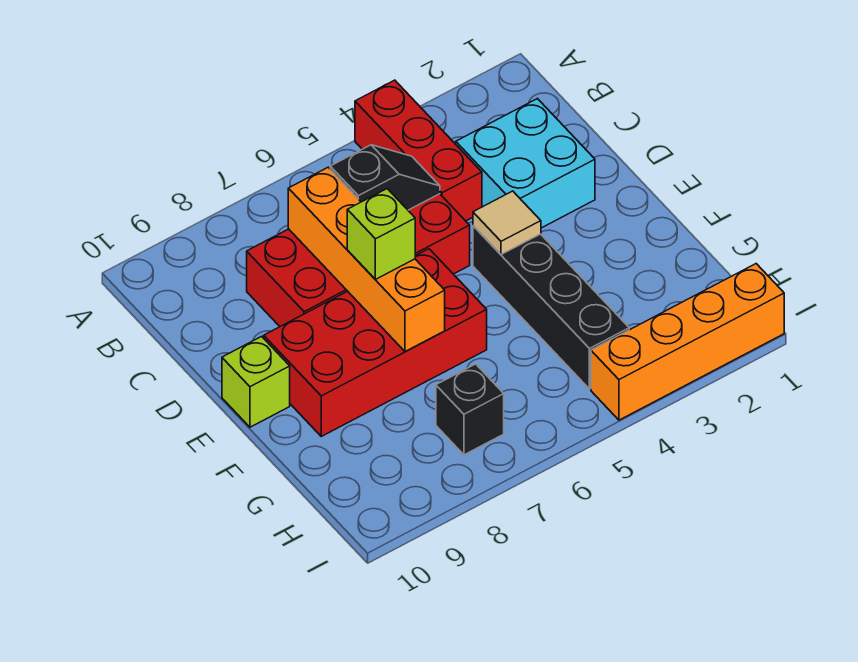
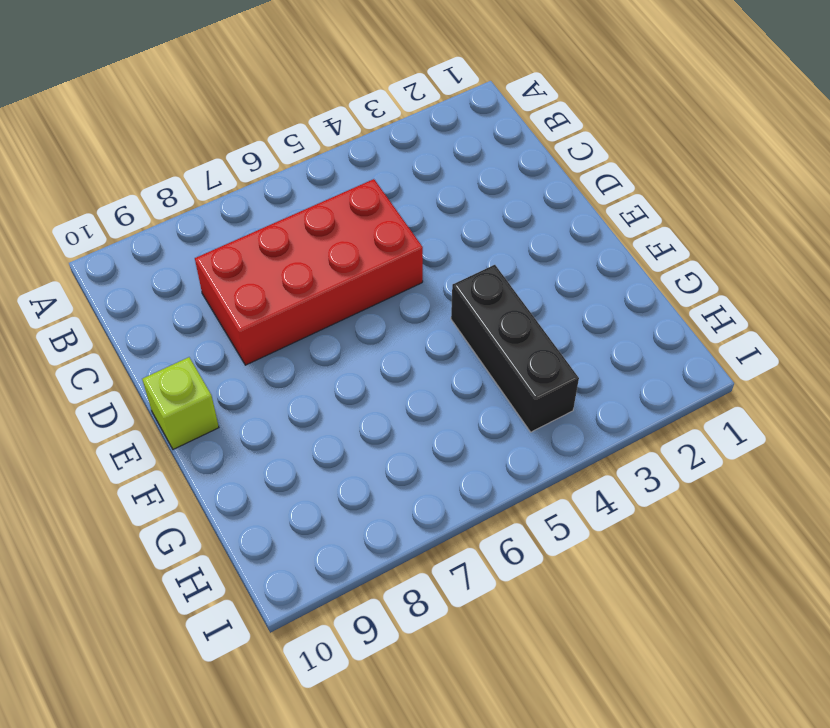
black brick F4:H4 level 1 -> black brick E4:H4 level 1
none -> red brick A4:C4 level 1
none -> cyan brick C2:D3 level 1
none -> red brick E6:F9 level 1

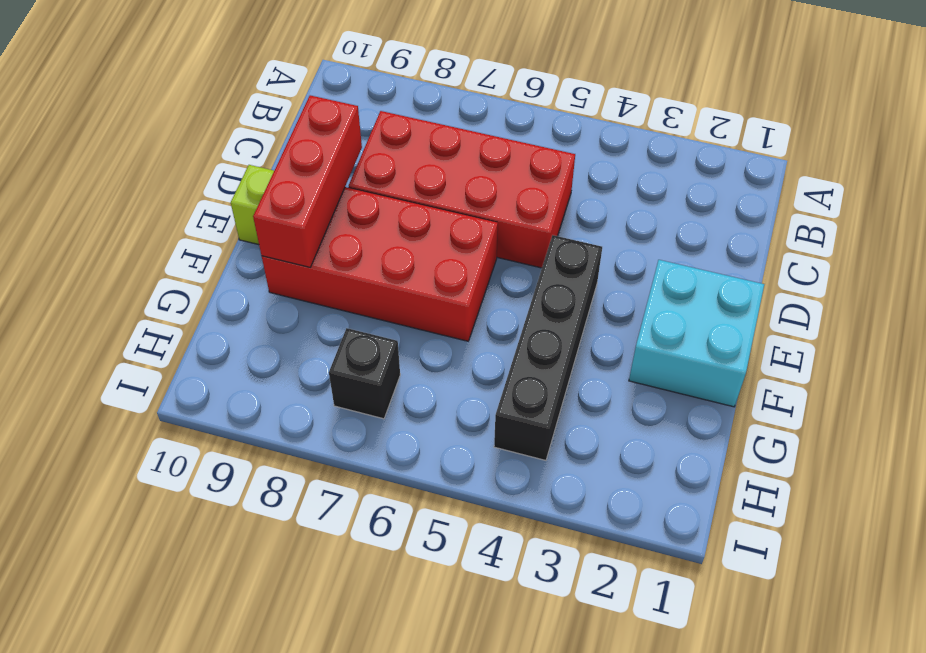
red brick D9:F9 level 2 -> red brick A4:C4 level 1
cyan brick E1:F2 level 1 -> cyan brick C2:D3 level 1
none -> orange brick I1:I4 level 1
none -> black slope C5:C6 level 2 top 6
none -> orange brick C7:F7 level 2

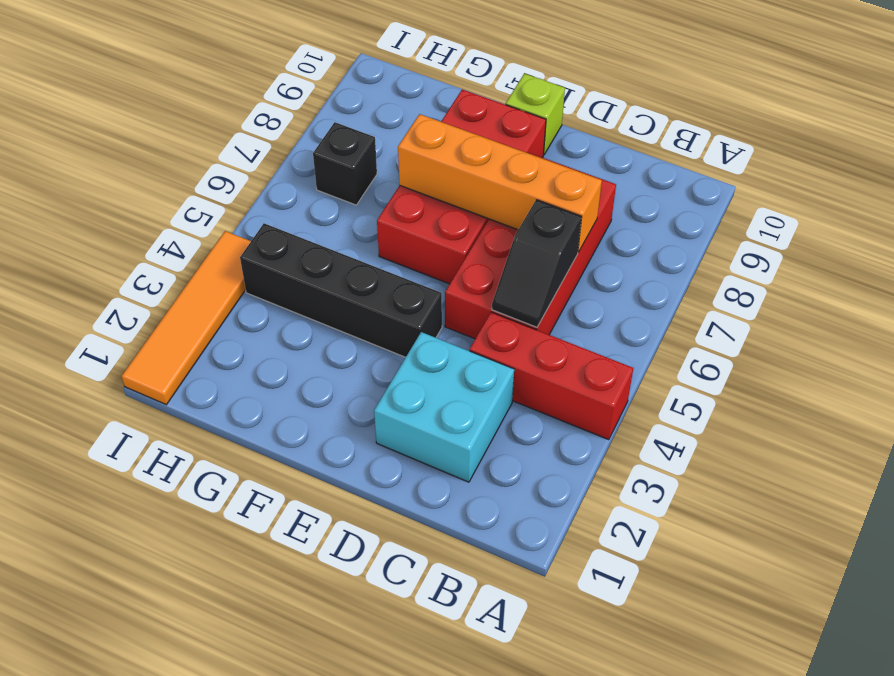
orange tile I1:I4 level 1 -> orange brick I1:I4 level 1
none -> tan tile E4 level 2
none -> lime brick E7 level 3

